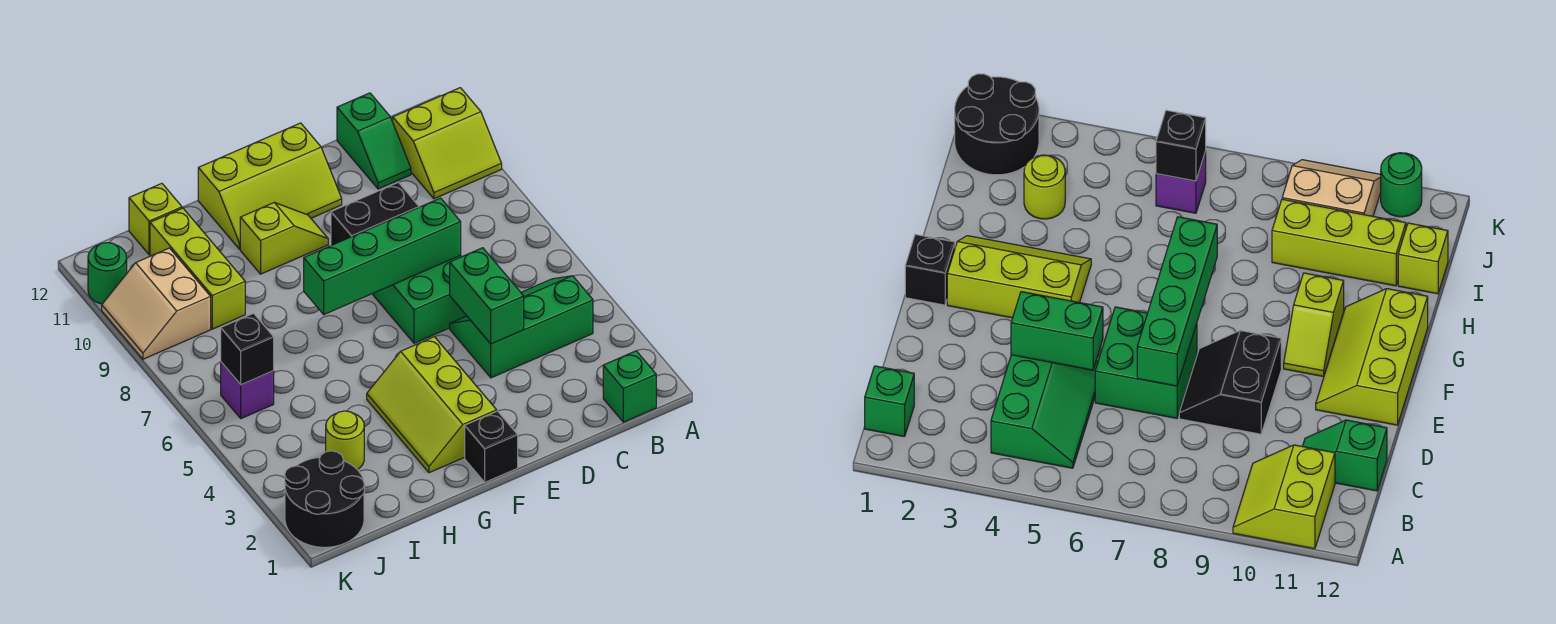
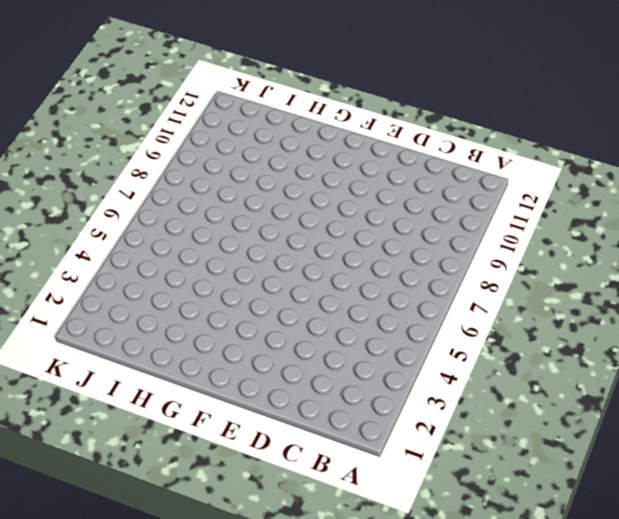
none -> lime slope A10:B11 level 1 top 11
none -> green brick B1 level 1
none -> green slope B4:D5 level 1 top 4

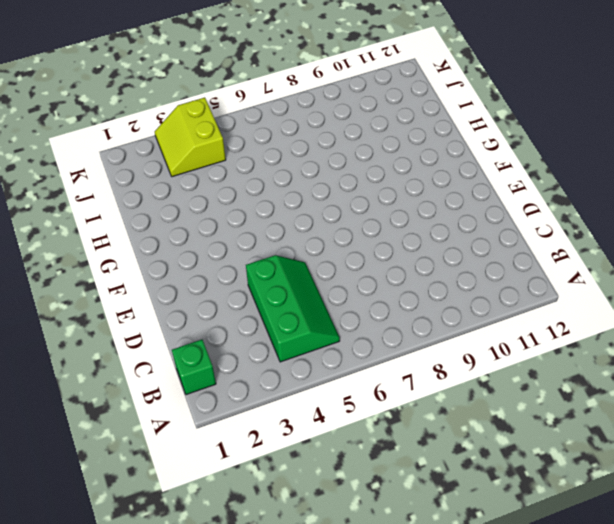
lime slope J3:K4 level 1 top 4 -> lime slope A10:B11 level 1 top 11
none -> green slope C11:C12 level 1 top 12
none -> green brick D6:E7 level 1
none -> black slope D8:E9 level 1 top 9

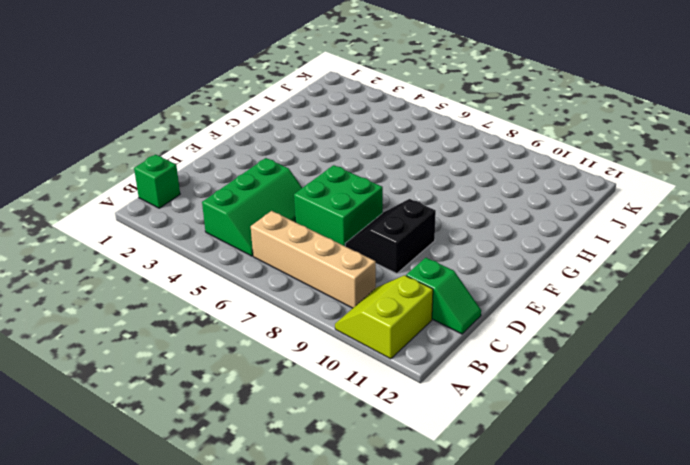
tan brick B6:B9 level 1 -> none
green slope C11:C12 level 1 top 11 -> green slope C11:C12 level 1 top 12
none -> lime slope E11:G12 level 1 top 12
none -> black brick F1 level 1
none -> lime slope F2:G4 level 1 top F

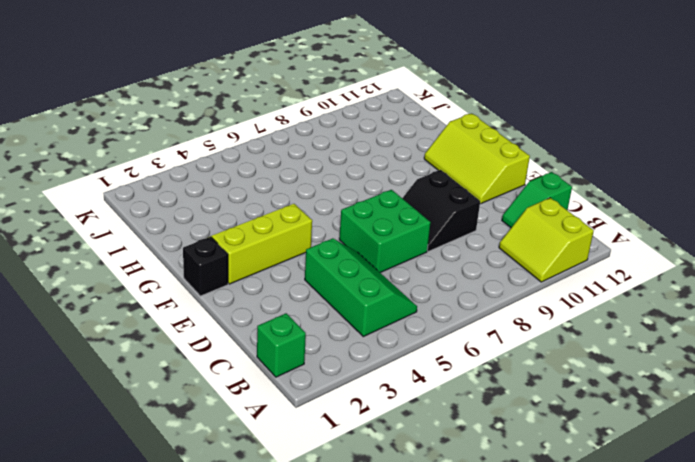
none -> lime slope F10:G10 level 1 top G
none -> lime round brick I3 level 1
none -> lime brick I9:I11 level 1

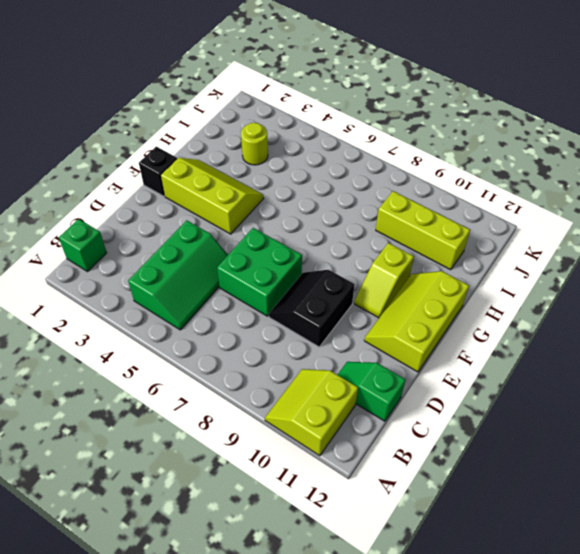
none -> lime brick I12 level 1
none -> black round brick J1:K2 level 1
none -> purple brick J6 level 1

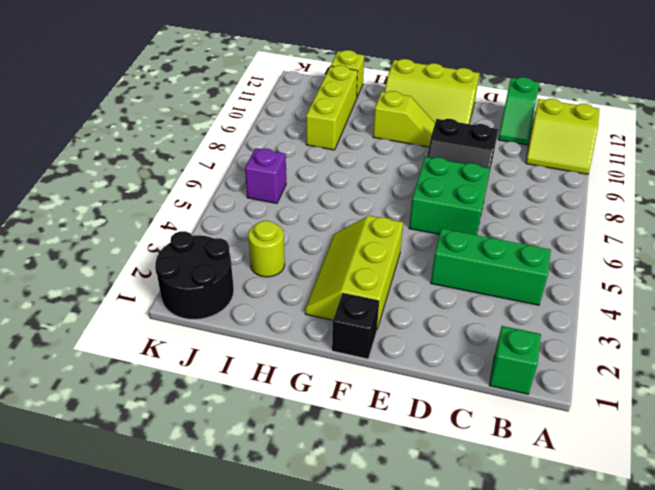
none -> tan slope J9:K10 level 1 top J
none -> green round brick K11 level 1
none -> green brick D4:D5 level 2

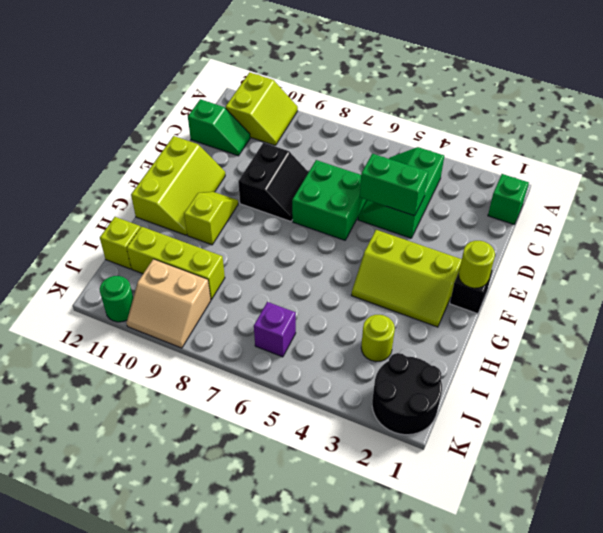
lime round brick F1 level 2 -> none
none -> green brick D7:G7 level 2
none -> black brick J6 level 2

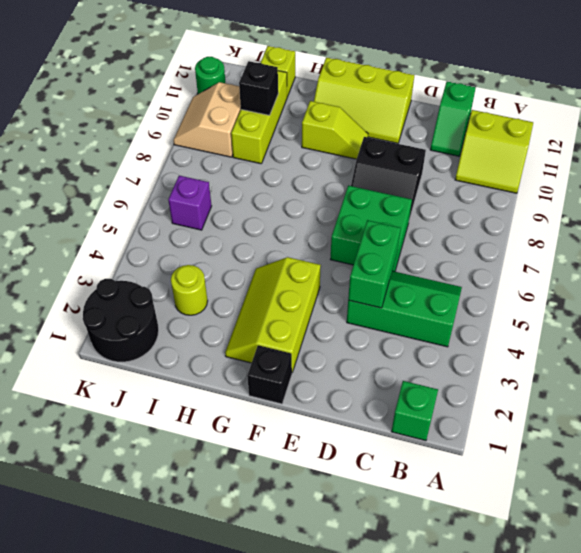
black brick I10 level 2 -> black brick J6 level 2
none -> green brick D7:G7 level 2

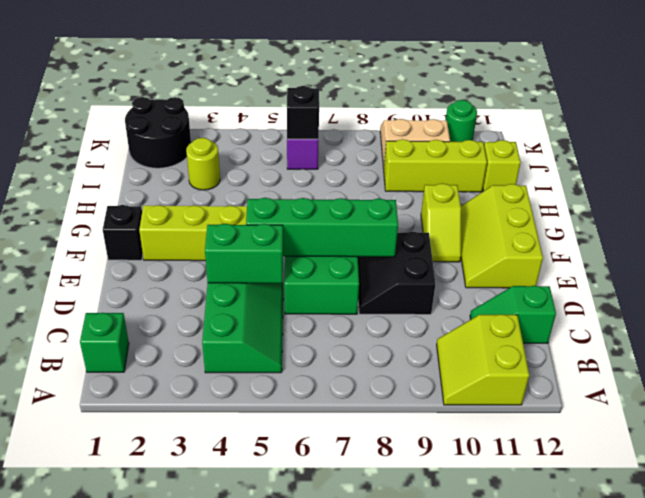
green brick E5:E8 level 2 -> green brick D7:G7 level 2

